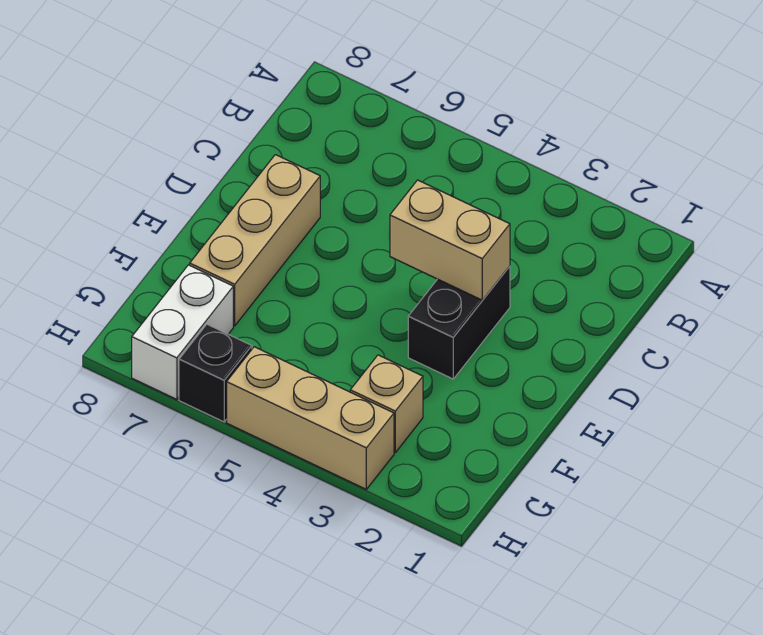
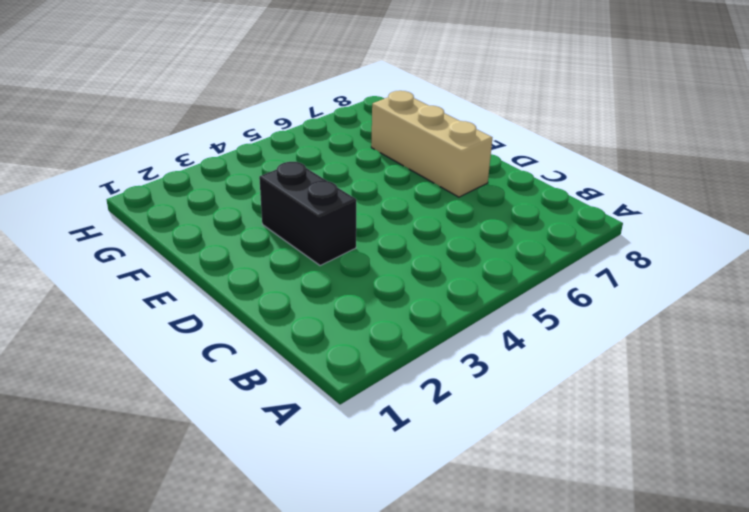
none -> tan brick G3 level 1
none -> white brick G7:H7 level 1

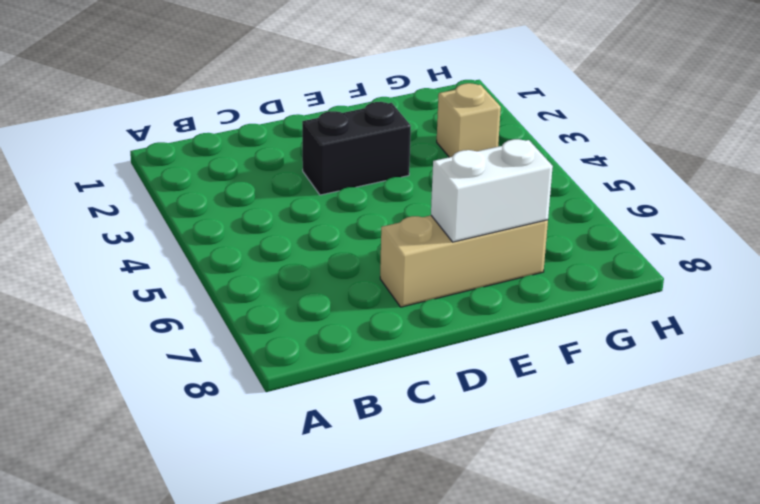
white brick E7:F7 level 2 -> white brick G7:H7 level 1
none -> tan brick H3:H5 level 1
none -> black brick H6 level 1

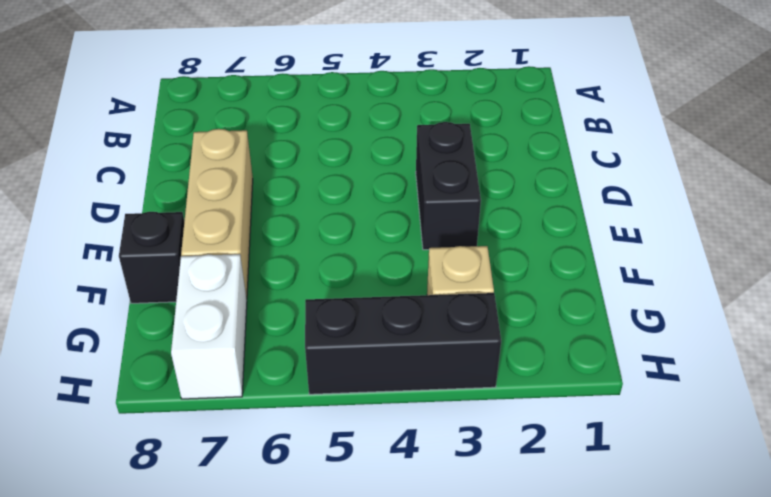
black brick F8 level 1 -> black brick H6 level 1
black brick H3:H5 level 1 -> tan brick H3:H5 level 1
none -> tan brick D3:D4 level 2

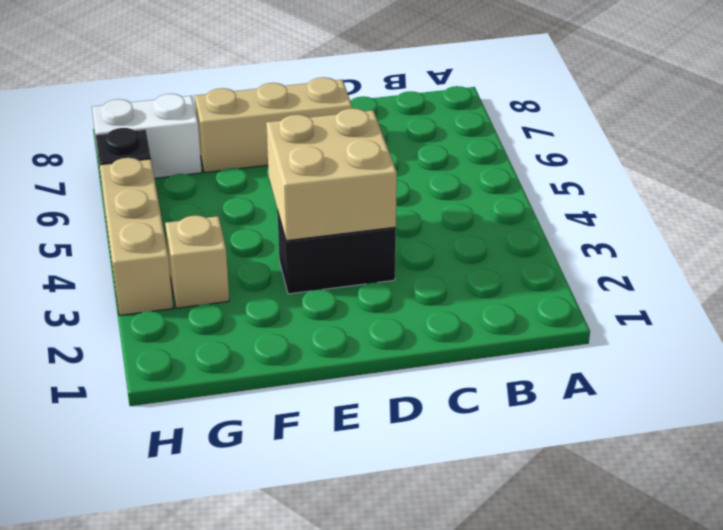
tan brick D3:E4 level 2 -> tan brick D3:D4 level 2

